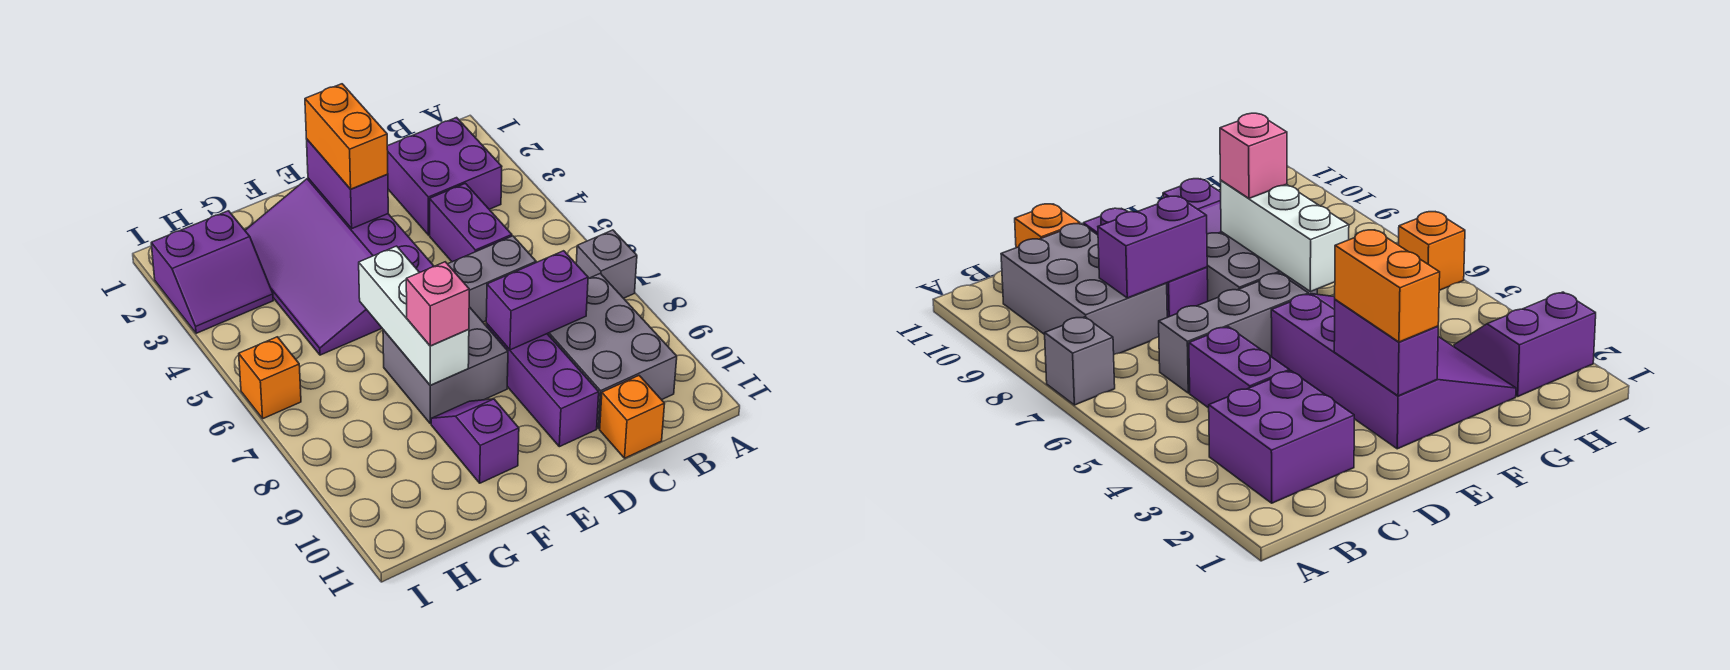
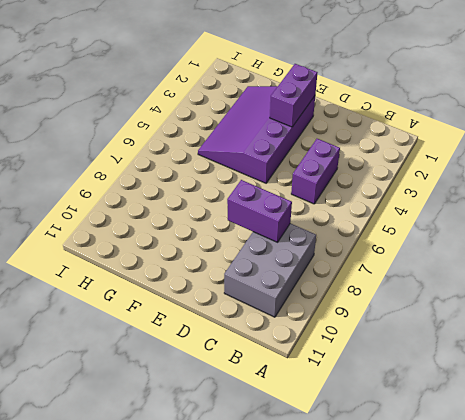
none -> grey brick A7 level 1
none -> purple brick B2:C3 level 1
none -> grey brick C6:E6 level 1

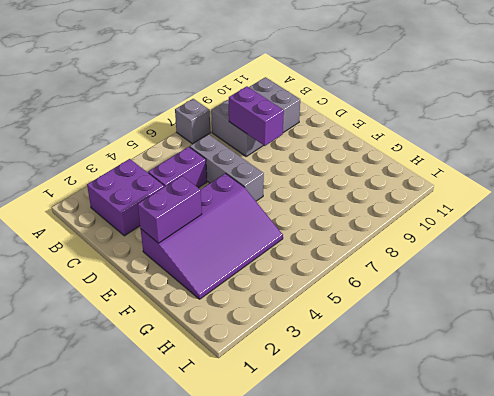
none -> orange brick C11 level 1
none -> purple brick D8:D10 level 1
none -> grey brick E7:F8 level 1

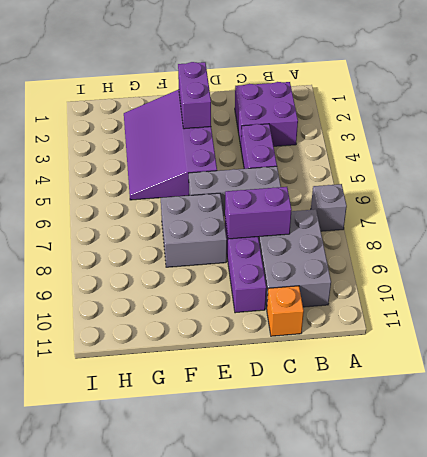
none -> purple slope F9:F10 level 1 top 10
none -> purple slope H2:I3 level 1 top 2
none -> orange brick I6 level 1

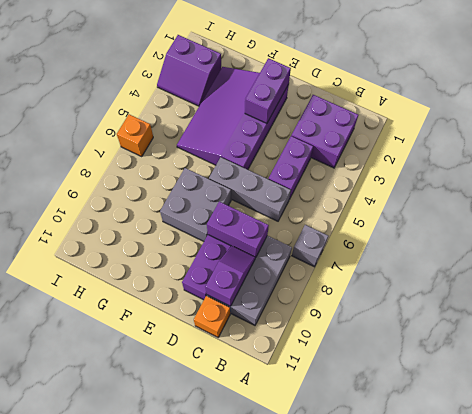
purple slope C9:C10 level 2 top 10 -> purple slope F9:F10 level 1 top 10
none -> white brick F6:F8 level 2
none -> orange brick E2:E3 level 3
none -> pink brick F8 level 3

